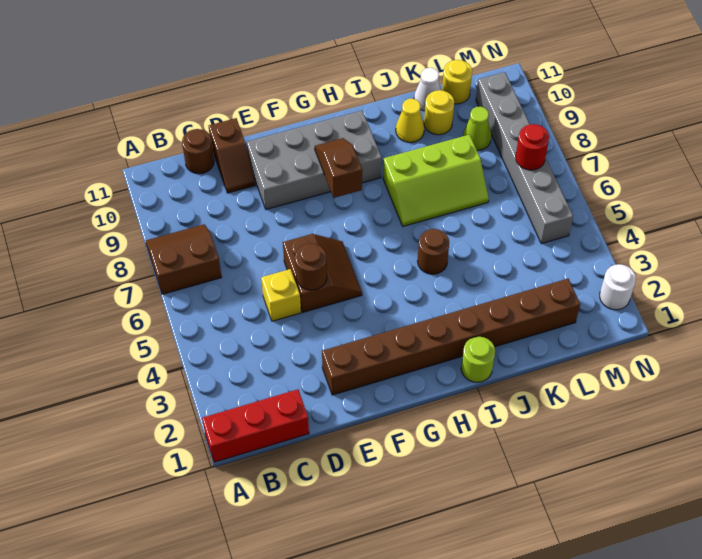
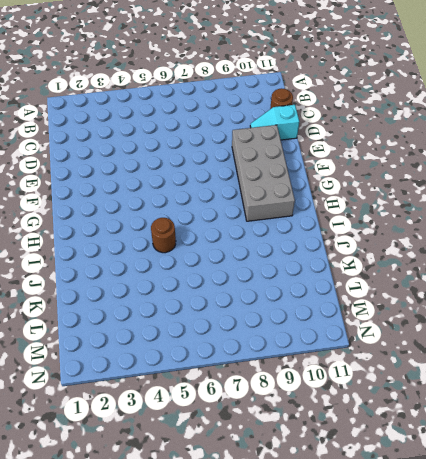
cyan slope D10:D11 level 1 top 11 -> brown slope D10:D11 level 1 top 11
none -> red brick A1:C1 level 1
none -> brown slope A7:B8 level 1 top 7
none -> yellow brick D5 level 1

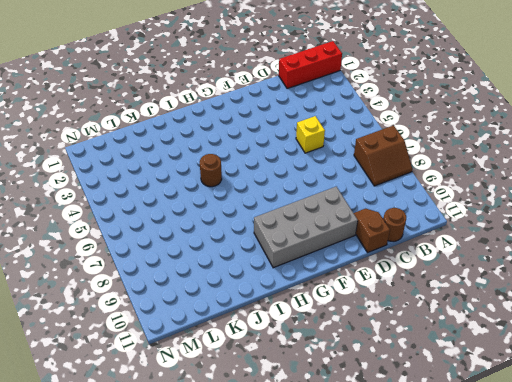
none -> brown brick E2:L2 level 1
none -> brown slope E5:F6 level 1 top E
none -> lime round brick I1 level 1

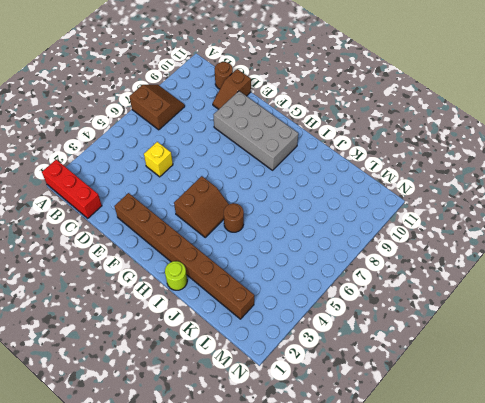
brown slope G4:H5 level 1 top G -> brown slope E5:F6 level 1 top E
none -> lime slope I7:K8 level 1 top 8
none -> yellow cone J10 level 1
none -> yellow round brick K10 level 1

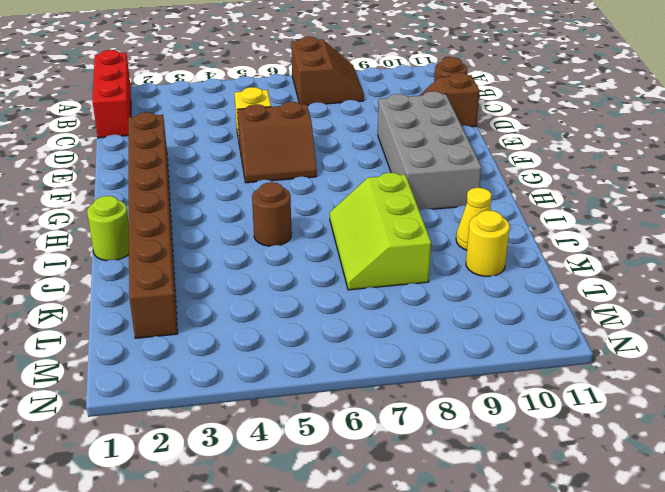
none -> white cone K11 level 1
none -> lime cone L9 level 1
none -> yellow round brick L11 level 1

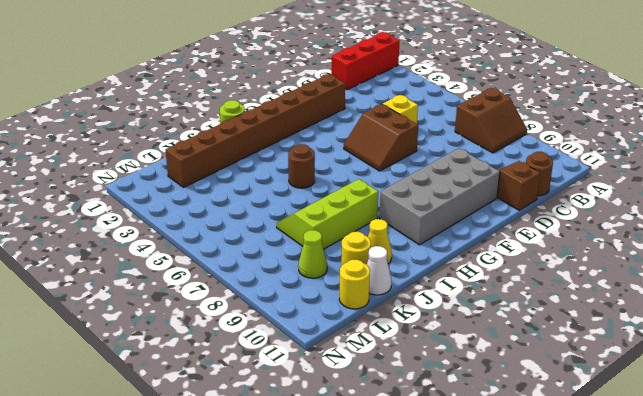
none -> grey brick M5:M10 level 1
none -> white round brick N2 level 1
none -> brown round brick E5 level 2

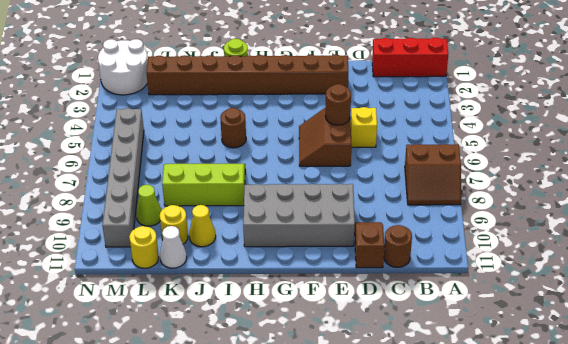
white round brick M1:N2 level 1 -> white round brick N2 level 1
none -> brown slope G8:G9 level 2 top 8
none -> red round brick M7 level 2

